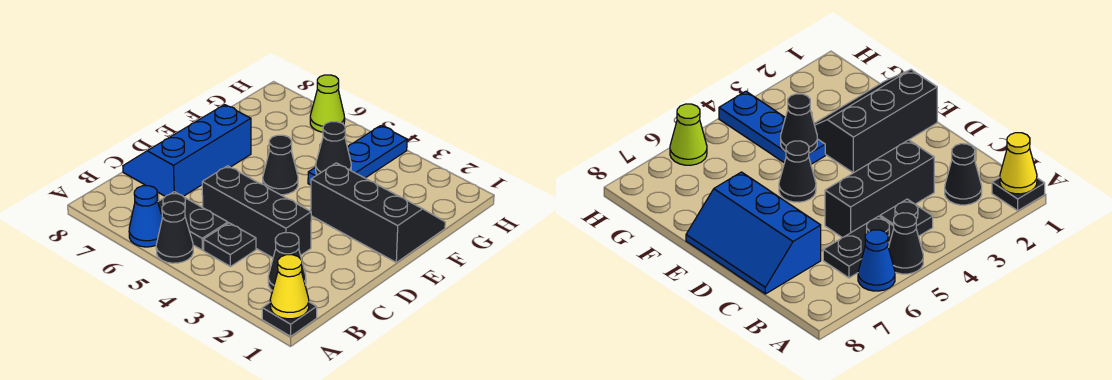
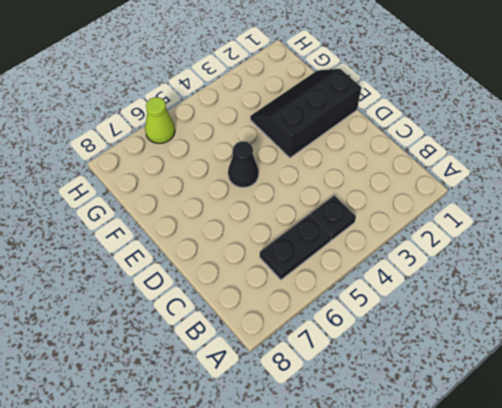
none -> black plate A1 level 1
none -> black cone A5 level 1
none -> blue cone A6 level 1

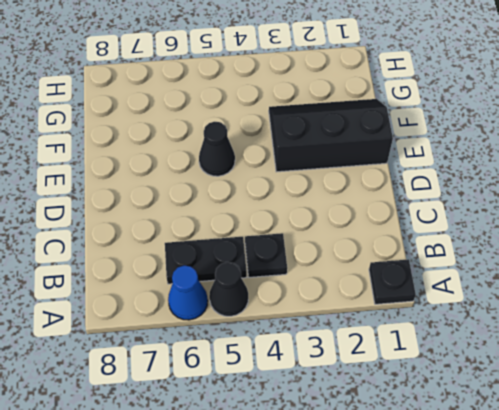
none -> black cone B2 level 1
none -> black brick C3:C5 level 1
none -> blue slope C7:E8 level 1 top 7

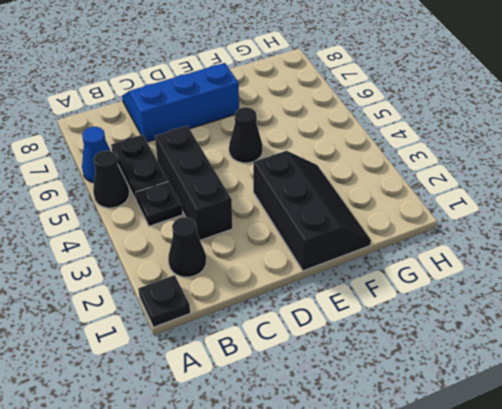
none -> blue plate F4:H4 level 1
none -> lime cone H6 level 1
none -> yellow cone A1 level 2

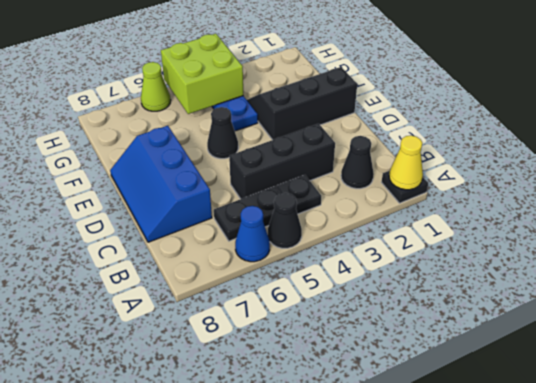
lime brick G4:H5 level 2 -> none
none -> black cone F4 level 2

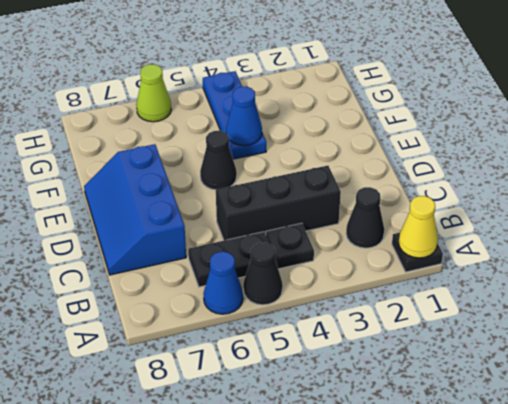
blue cone F4 level 2 -> black cone F4 level 2
none -> black slope E1:F3 level 1 top E

